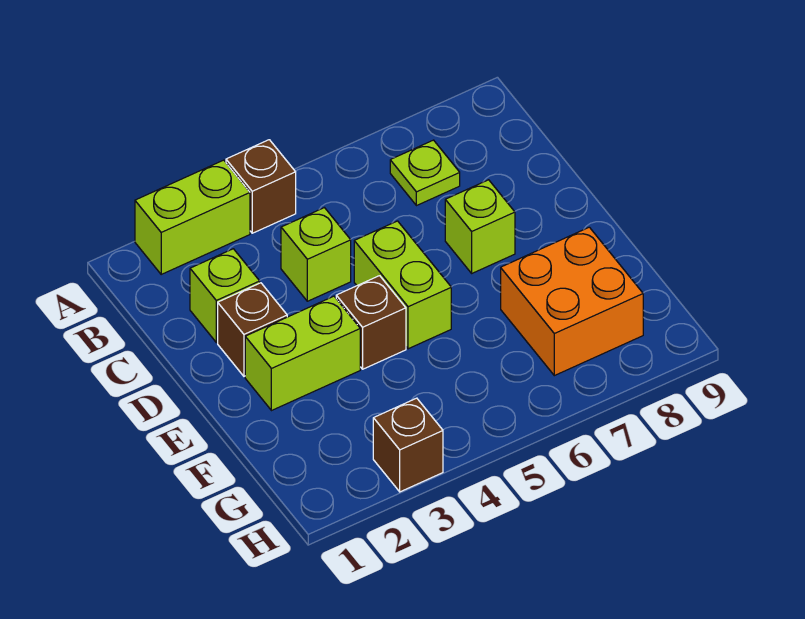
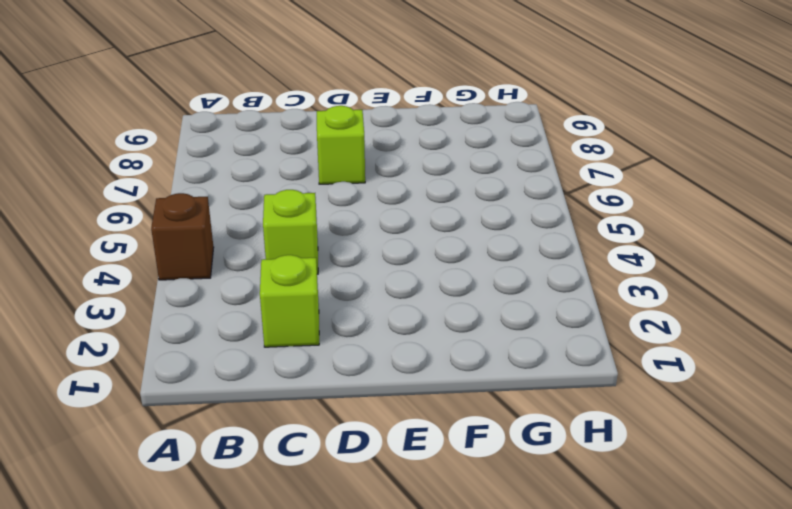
none -> lime brick A2:A3 level 1
none -> lime plate B7 level 1
none -> brown brick D2 level 1

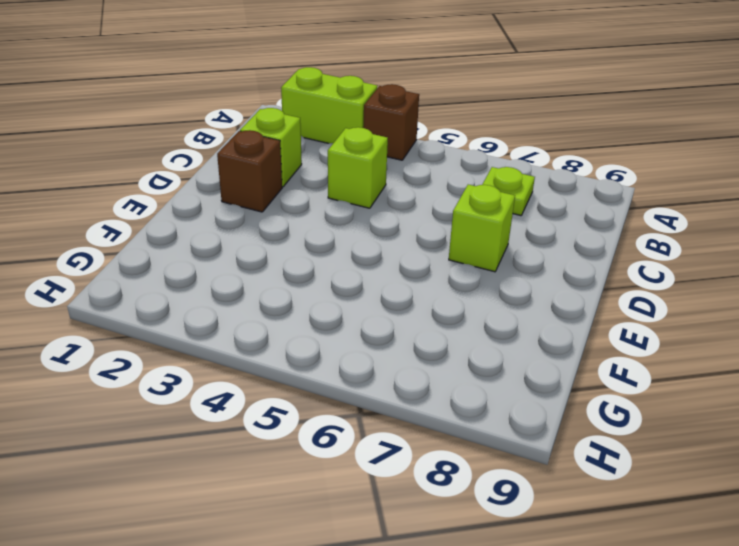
none -> lime brick D5:E5 level 1
none -> lime brick E2:E3 level 1
none -> brown brick E4 level 1

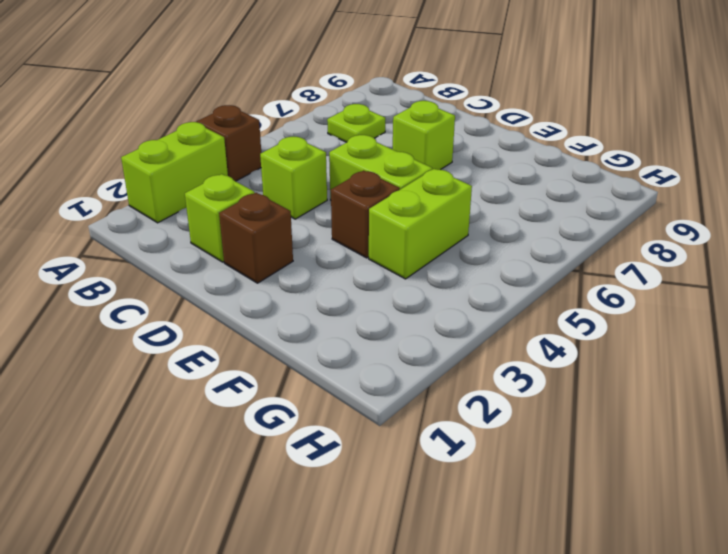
lime brick F4:F5 level 1 -> lime brick E2:E3 level 1
none -> orange brick F7:G8 level 1
none -> brown brick H3 level 1

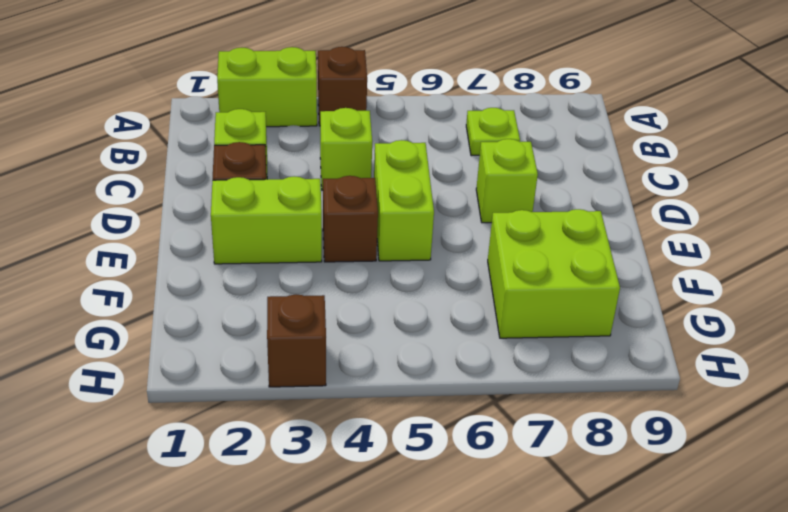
lime brick F7:G8 level 1 -> orange brick F7:G8 level 1

